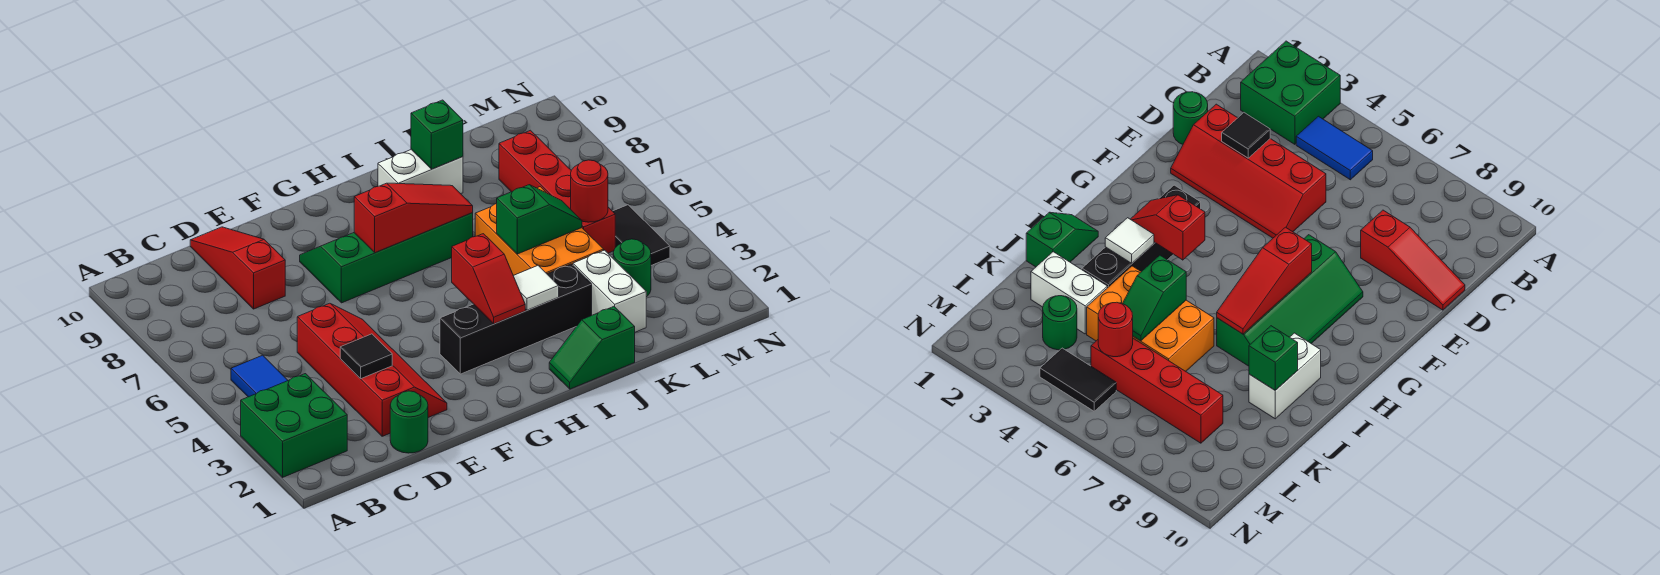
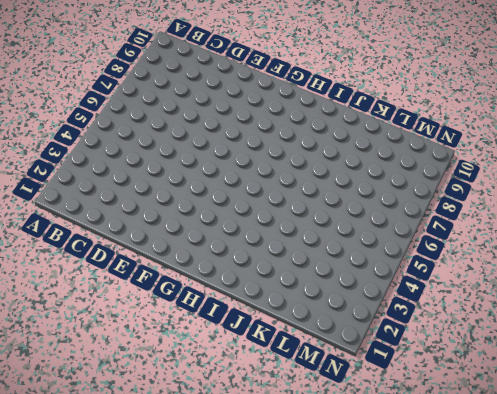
none -> green brick A2:B3 level 1
none -> blue tile B4:B5 level 1
none -> green round brick D1 level 1

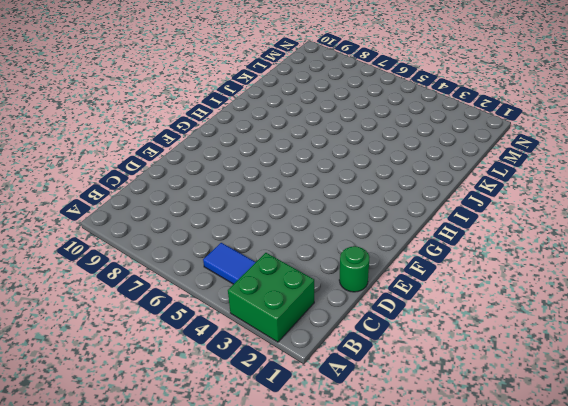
none -> red slope D2:E5 level 1 top D
none -> red slope D8:D10 level 1 top 8
none -> green slope F7:I8 level 1 top 7

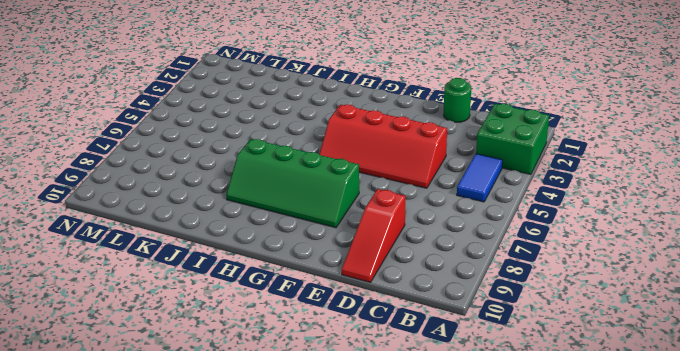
red slope D4:G5 level 1 top 4 -> red slope D2:E5 level 1 top D
none -> black brick G3:J3 level 1
none -> green slope I1:J1 level 1 top J
none -> white brick I9:J9 level 1

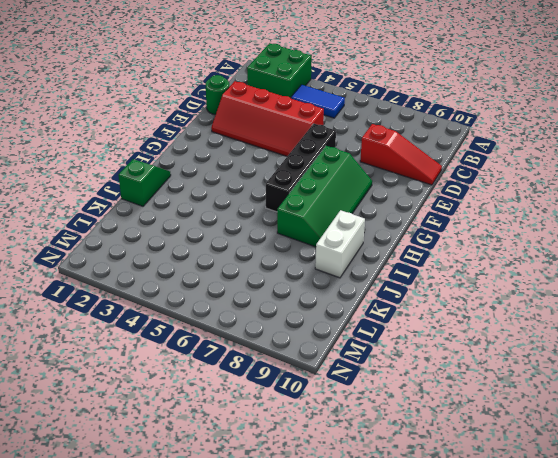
black brick E6:H6 level 1 -> black brick G3:J3 level 1
none -> orange brick J4:K6 level 1
none -> white brick K2:K3 level 1
none -> green round brick L3 level 1

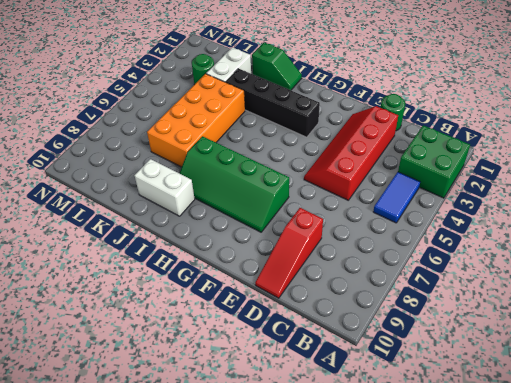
orange brick J4:K7 level 1 -> orange brick J4:K6 level 1
none -> red brick L5:L8 level 1
none -> black tile M4:M5 level 1
none -> black tile D3 level 2

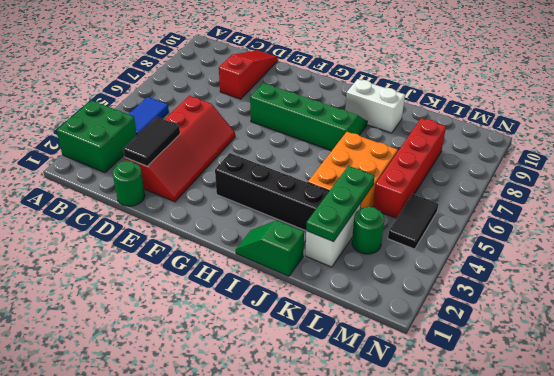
black tile D2:D3 level 2 -> black tile D3 level 2
green plate K2:K4 level 2 -> none
none -> red slope G7:I7 level 2 top G
none -> red slope H3:H4 level 2 top 4
none -> white tile I3 level 2

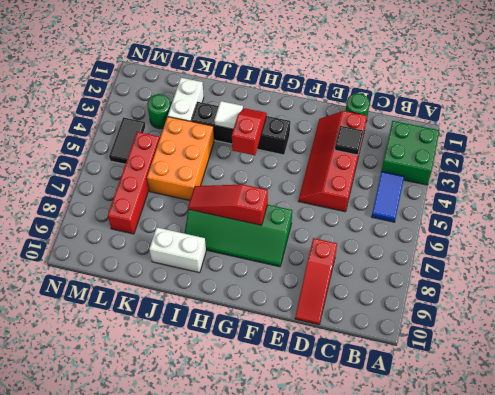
none -> green slope I1:J1 level 1 top J
none -> green slope J5:K5 level 2 top J
none -> green brick J9 level 2

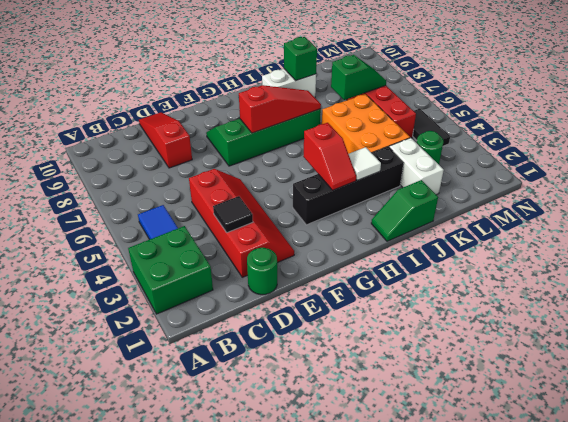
green slope K7:L7 level 2 top K -> green slope J5:K5 level 2 top J
none -> red round brick L5 level 2

